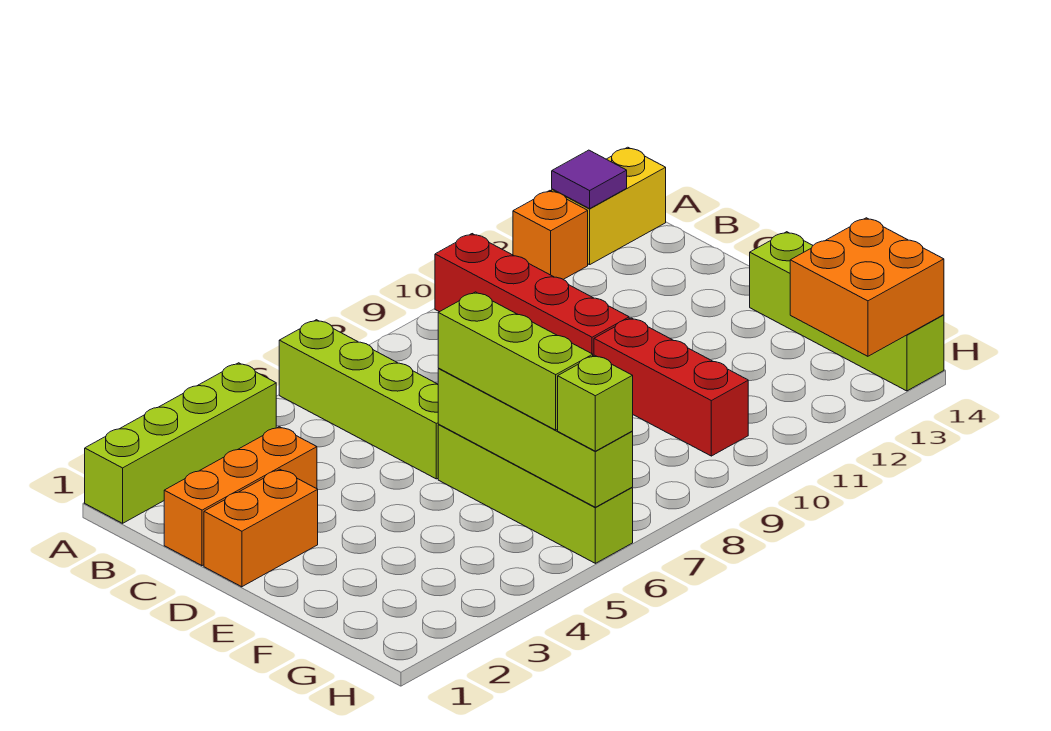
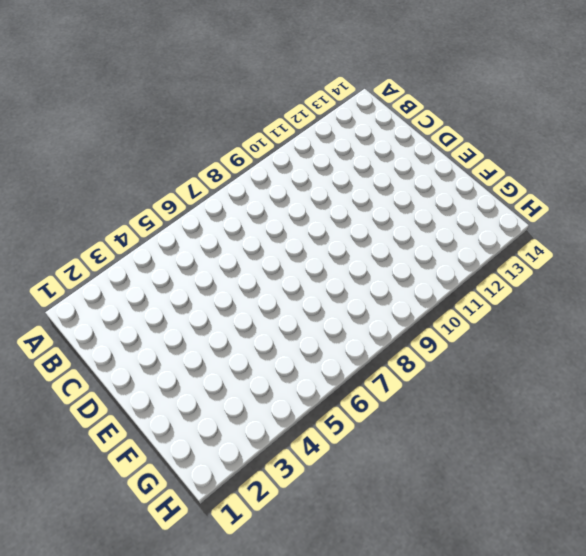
none -> lime brick A1:A4 level 1
none -> lime brick A6:D6 level 1
none -> red brick A10:D10 level 1

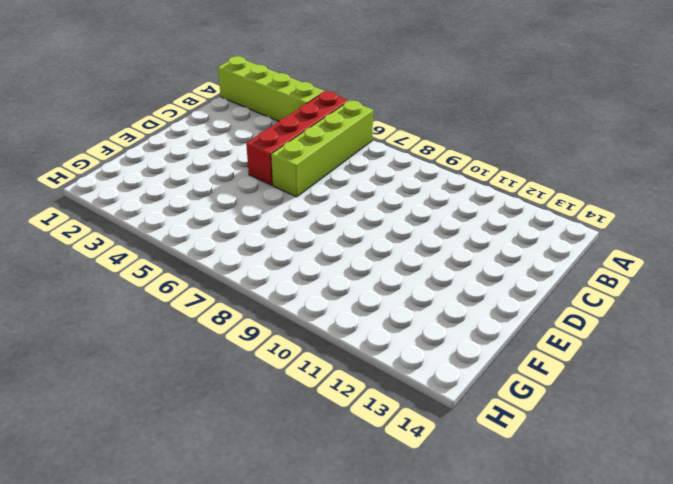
red brick A5:D5 level 1 -> red brick A10:D10 level 1
none -> orange brick A12 level 1
none -> yellow brick A13:A14 level 1
none -> orange brick C1:C3 level 1

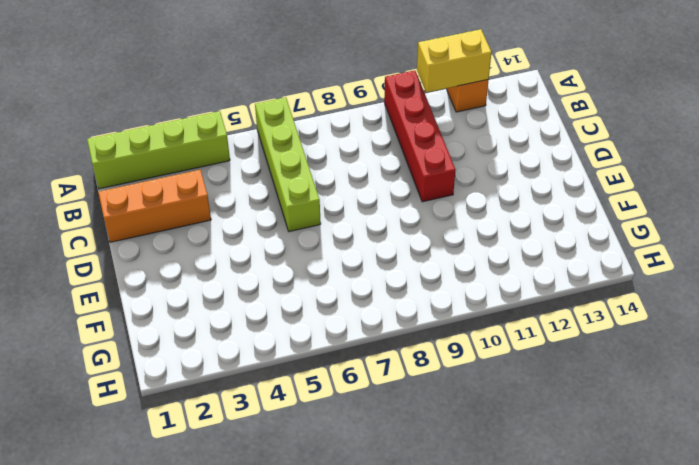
yellow brick A11:A12 level 2 -> yellow brick A13:A14 level 1
none -> orange brick D1:D2 level 1
none -> lime brick E6:H6 level 1
none -> red brick E10:G10 level 1

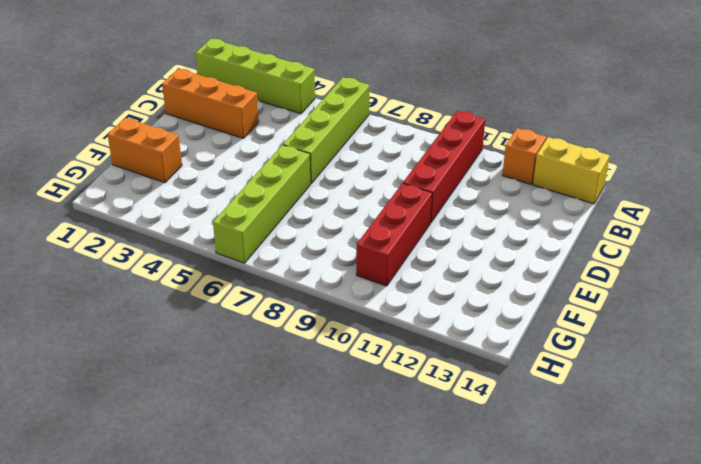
orange brick F1:F2 level 1 -> orange brick D1:D2 level 1
none -> lime brick E14:H14 level 1
none -> purple tile A13 level 2
none -> lime brick E6:H6 level 2

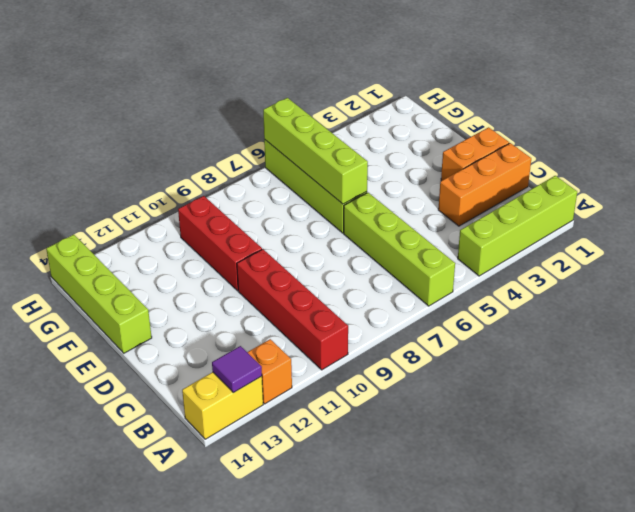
none -> orange brick G13:H14 level 2
none -> lime brick E6:G6 level 3
none -> lime brick H6 level 3

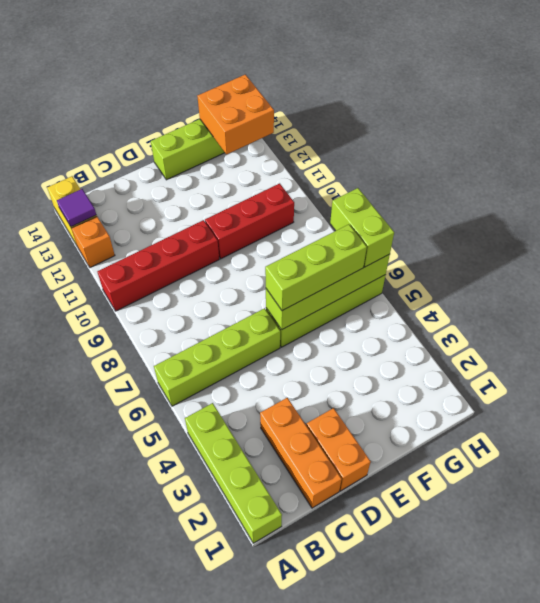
lime brick H6:H7 level 3 -> lime brick H6 level 3

